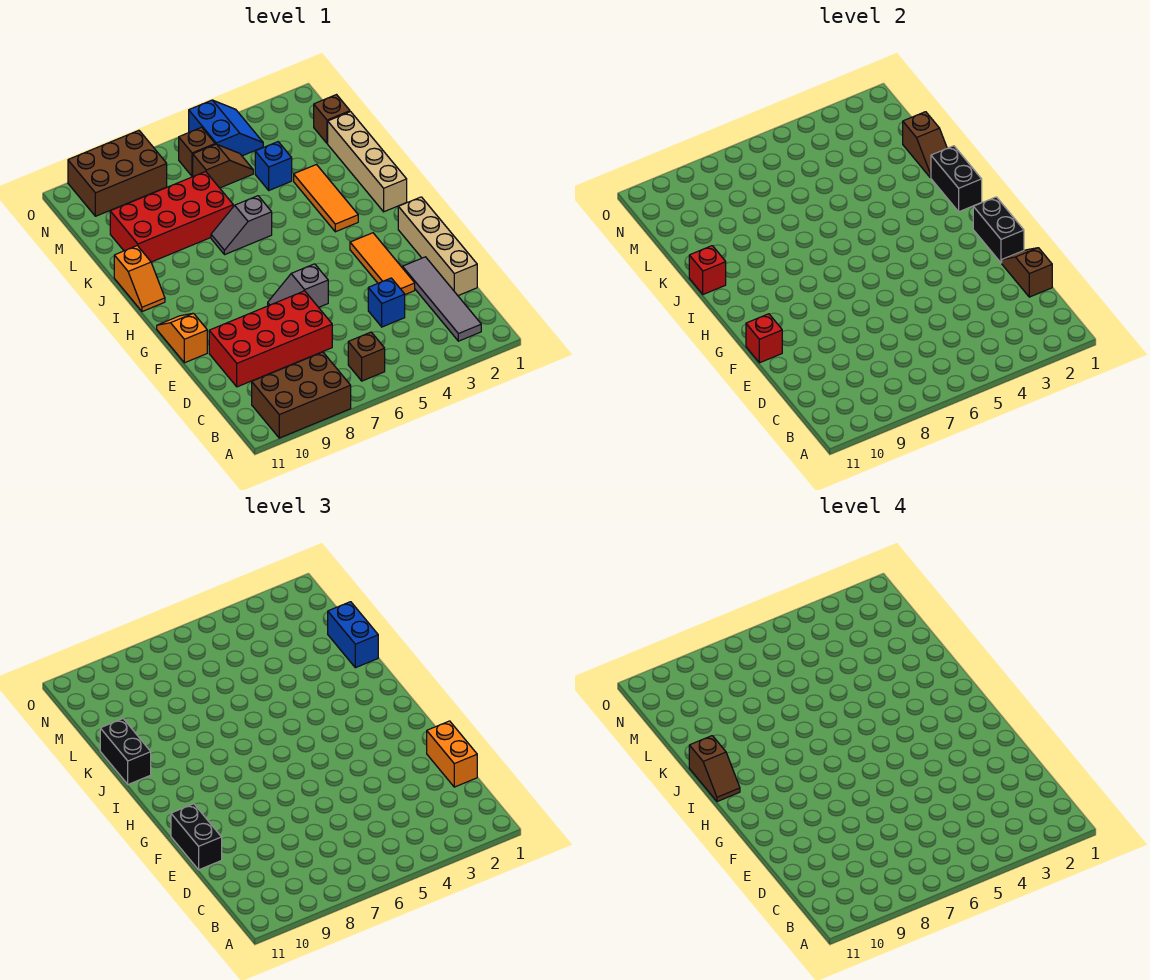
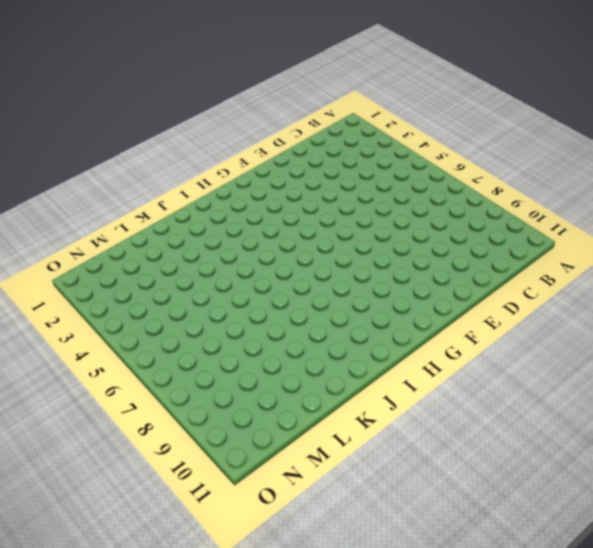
none -> brown brick A8:B10 level 1
none -> grey tile B2:E2 level 1
none -> brown brick B6 level 1
none -> tan brick D1:G1 level 1

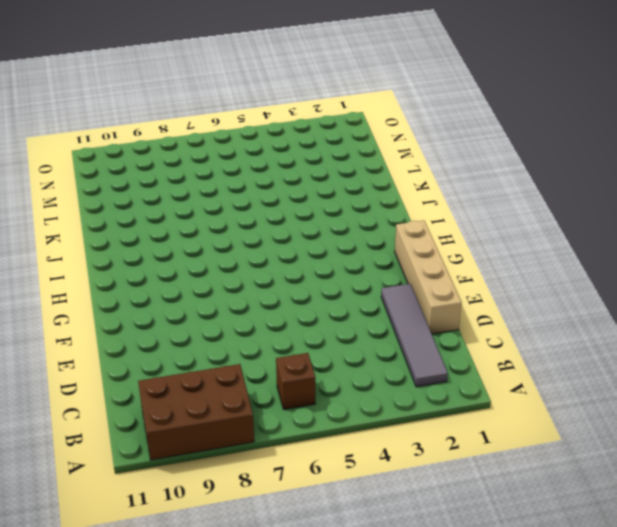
none -> blue brick D4 level 1
none -> red brick D7:E10 level 1
none -> orange tile E3:G3 level 1
none -> grey slope F6:F7 level 1 top 6

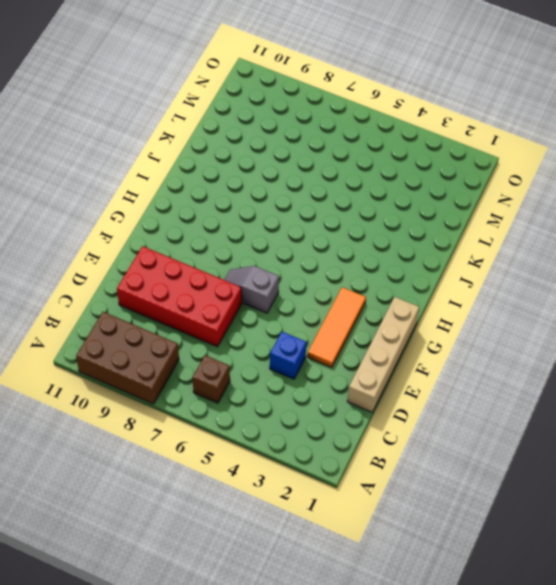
none -> grey tile B2:E2 level 1
none -> orange slope F11:G11 level 1 top F
none -> tan brick I1:L1 level 1
none -> orange tile I3:K3 level 1

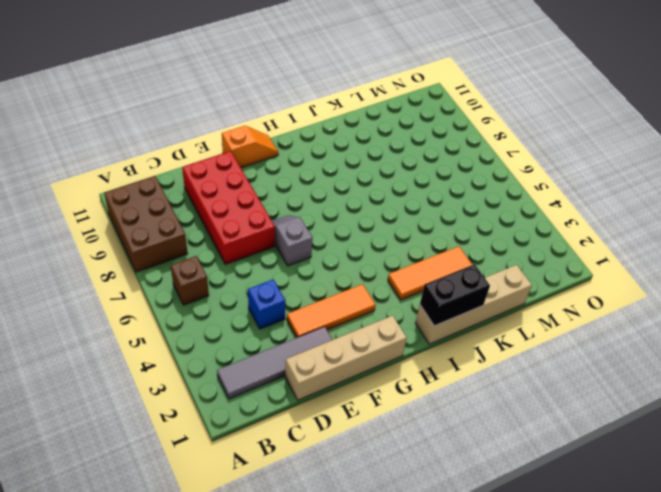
none -> orange slope I11:J11 level 1 top J
none -> grey slope J6:J7 level 1 top 6
none -> red brick K7:L10 level 1
none -> blue brick L4 level 1

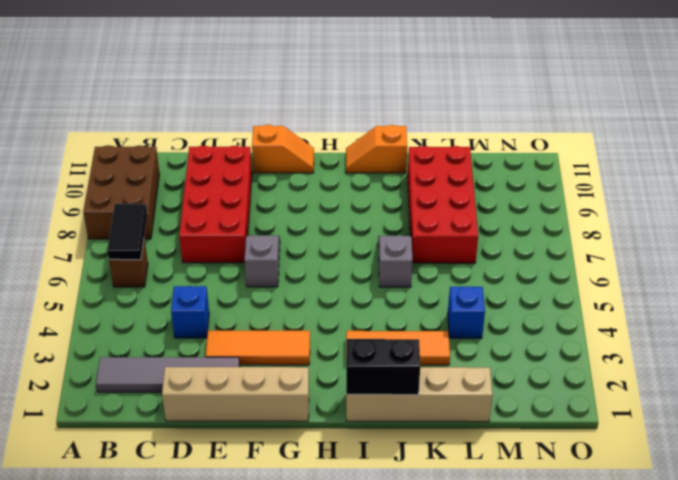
black tile B6:B7 level 2 -> none
none -> brown brick M1 level 1
none -> brown slope M5:M6 level 1 top 6
none -> blue slope N4:O5 level 1 top 5
none -> brown brick N6 level 1

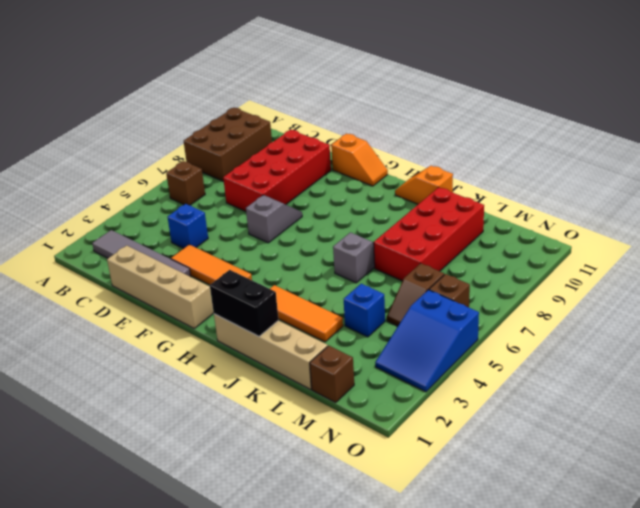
blue slope N3:O5 level 1 top 5 -> blue slope N4:O5 level 1 top 5
none -> brown brick N8:O10 level 1
none -> brown slope D1:E1 level 2 top D
none -> black brick F1:G1 level 2
none -> red brick F11 level 2

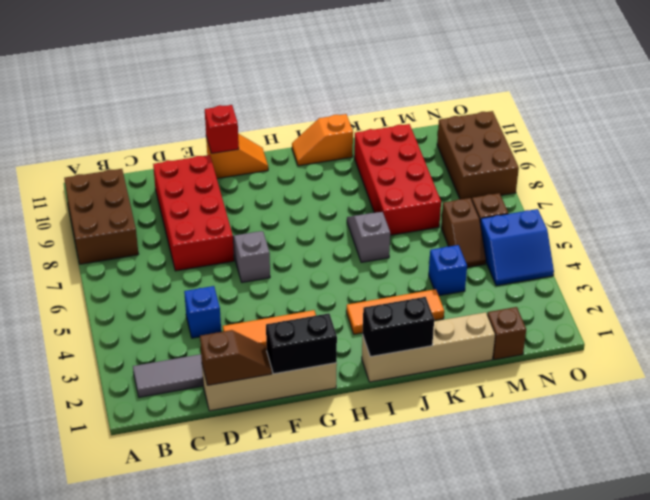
none -> brown brick B6 level 1
none -> red brick J11 level 2
none -> brown slope K1:L1 level 2 top L
none -> orange brick D1:E1 level 3

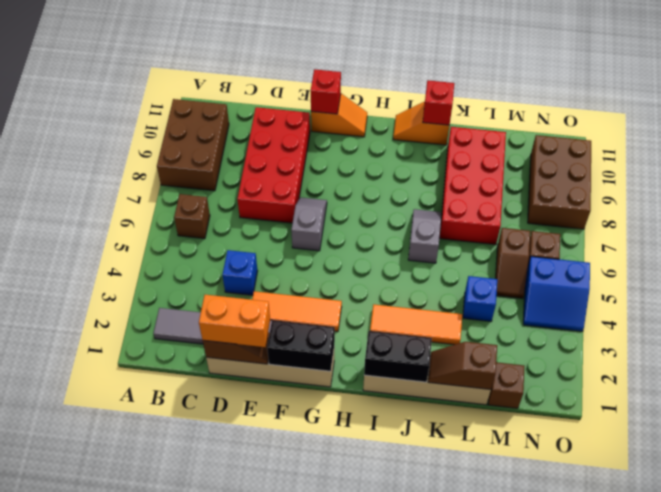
none -> black brick E11:F11 level 3
none -> black brick J11:K11 level 3
none -> blue brick K1:L1 level 3
none -> brown slope I11:J11 level 4 top J

